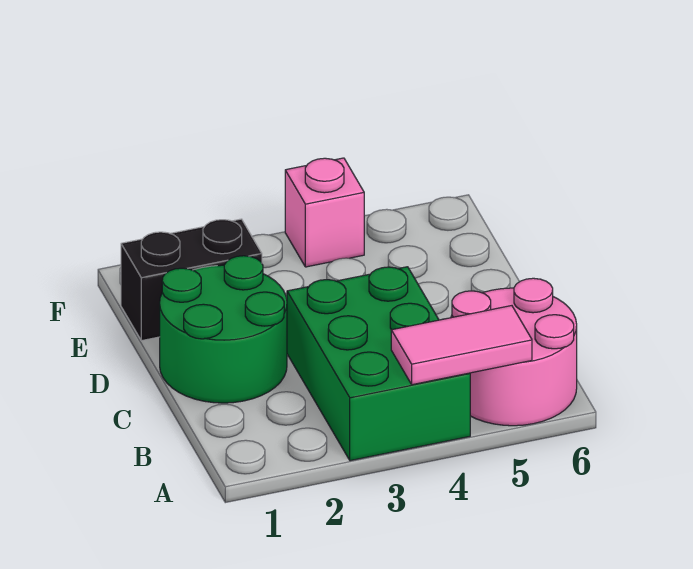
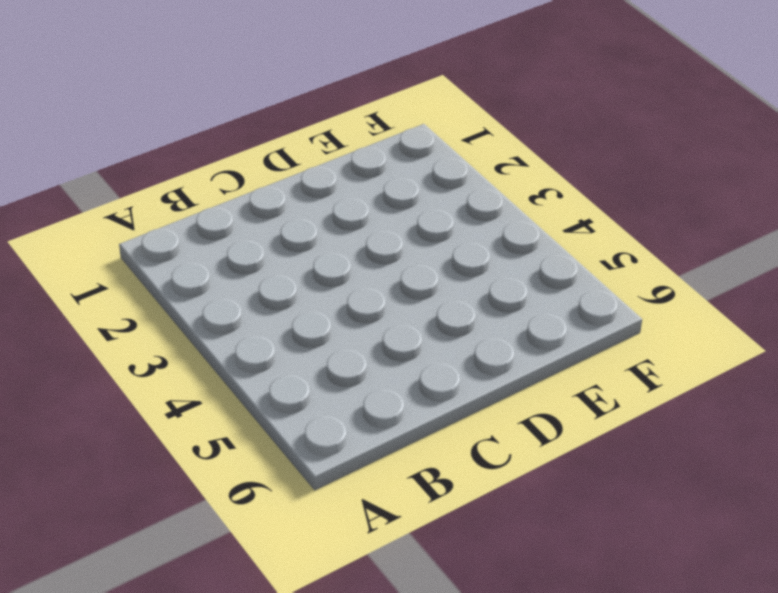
none -> green brick A3:C4 level 1
none -> pink round brick A5:B6 level 1

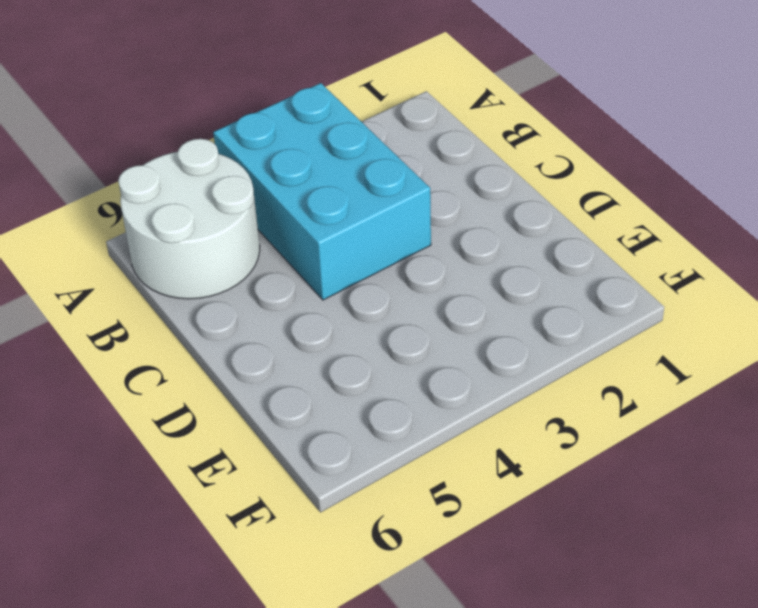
cyan brick A3:C4 level 1 -> green brick A3:C4 level 1
white round brick A5:B6 level 1 -> pink round brick A5:B6 level 1
none -> green round brick C1:D2 level 1
none -> black brick E1:E2 level 1

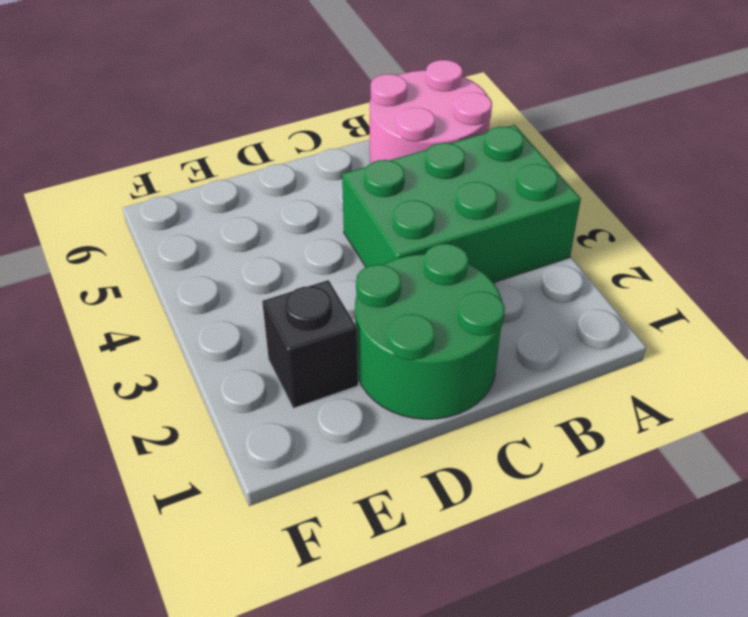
black brick E2 level 1 -> black brick E1:E2 level 1
none -> pink brick F4 level 1
none -> pink tile A4:A5 level 2

